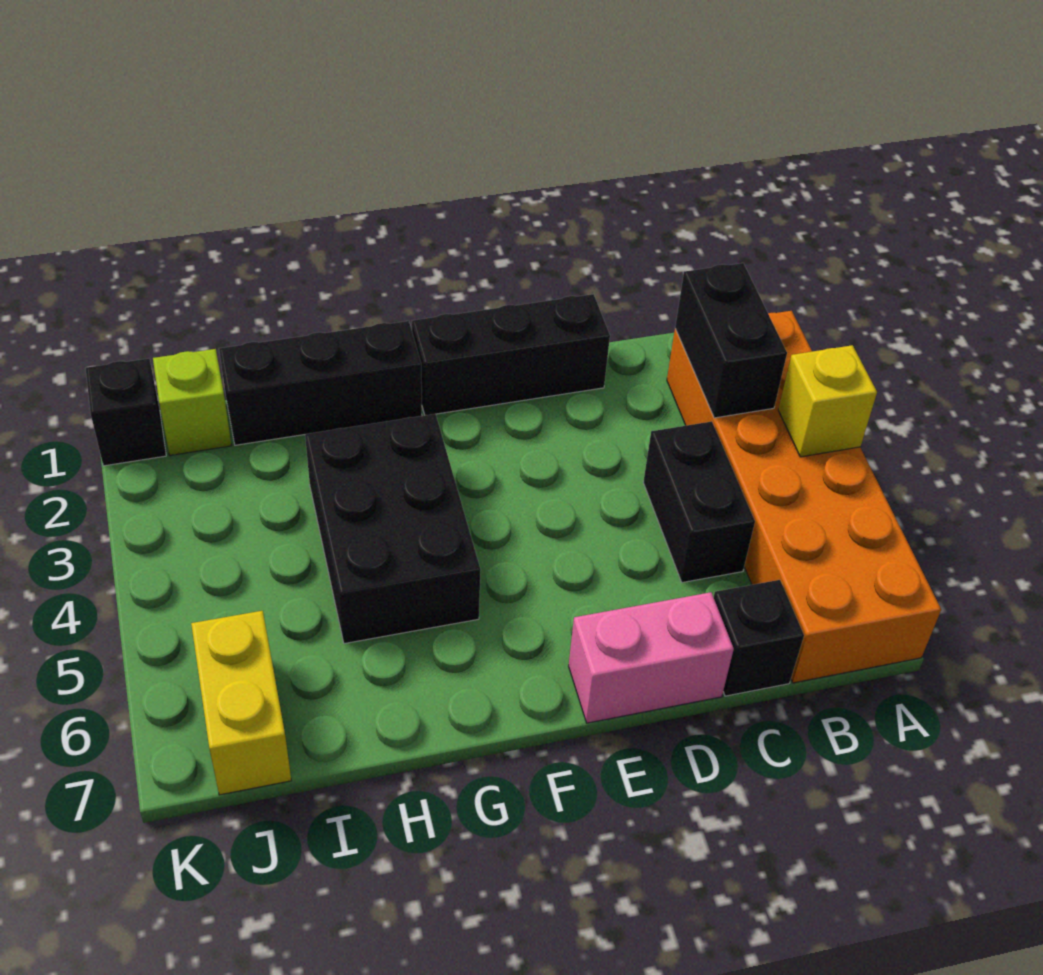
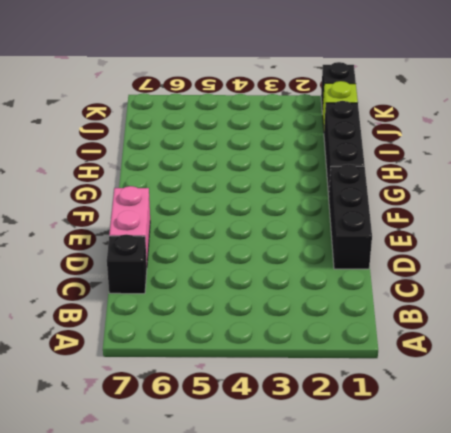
none -> orange brick A2:B7 level 1
none -> black brick C4:C5 level 1
none -> black brick G3:H5 level 1

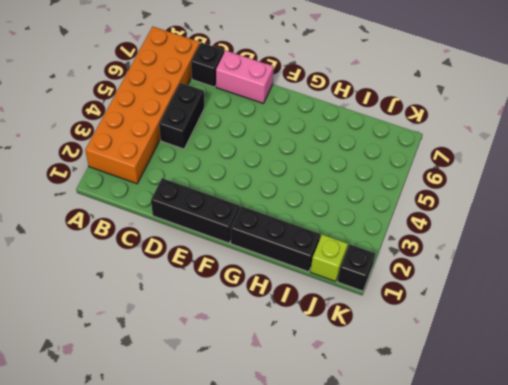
none -> black brick G3:H5 level 1
none -> yellow brick J6:J7 level 1
none -> yellow brick A4 level 2

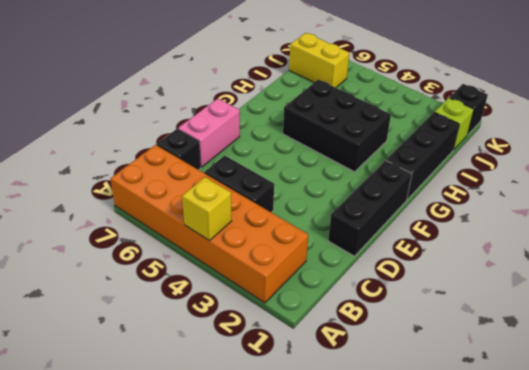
none -> black brick B2:B3 level 2

